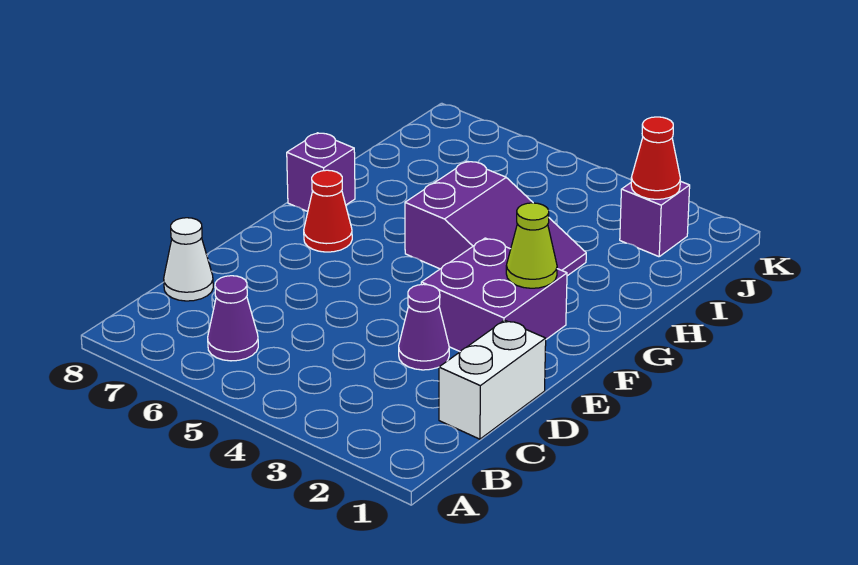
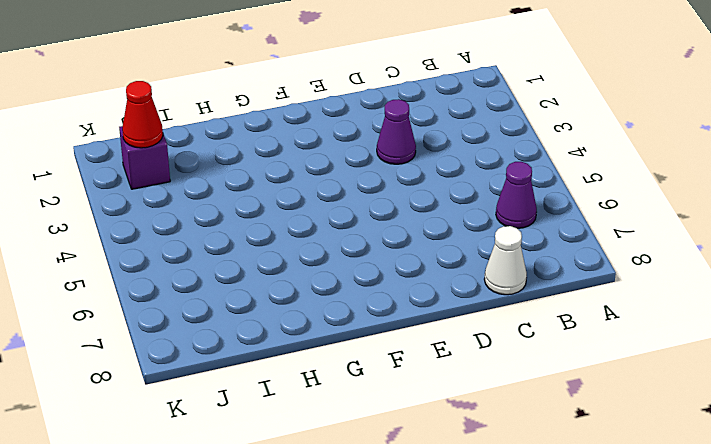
none -> white brick C1:D1 level 1
none -> purple brick E2:F3 level 1

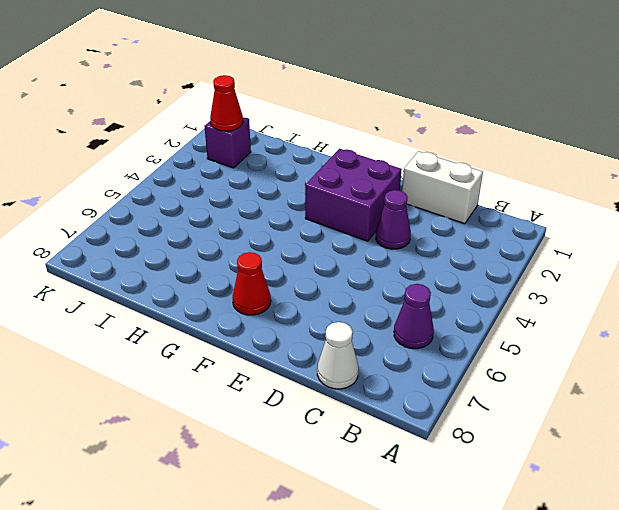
none -> purple slope G3:H5 level 1 top 5
none -> purple brick G8 level 1

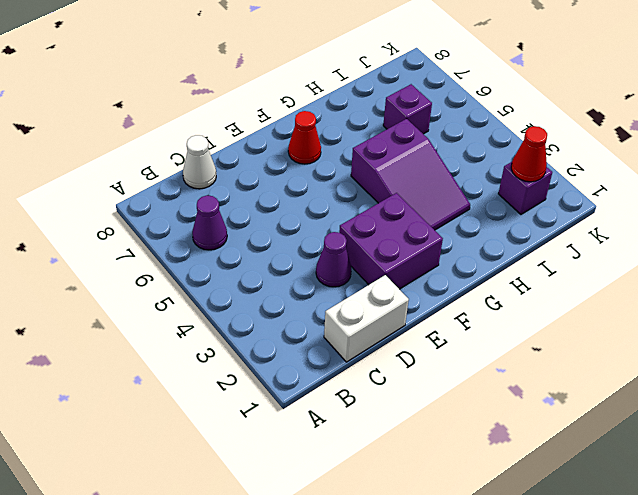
purple brick I6 level 1 -> purple brick G8 level 1
none -> lime cone F2 level 2

